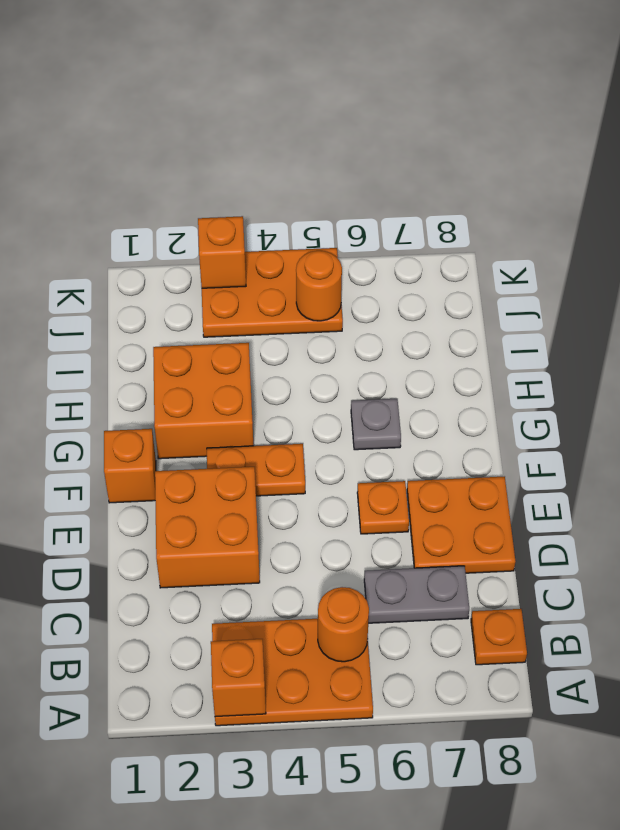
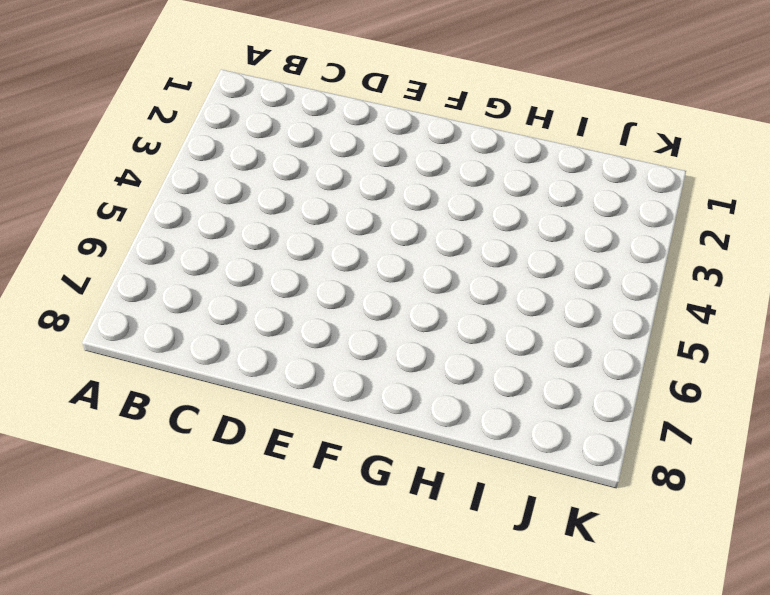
none -> orange plate A3:B5 level 1
none -> orange plate B8 level 1
none -> grey plate C6:C7 level 1

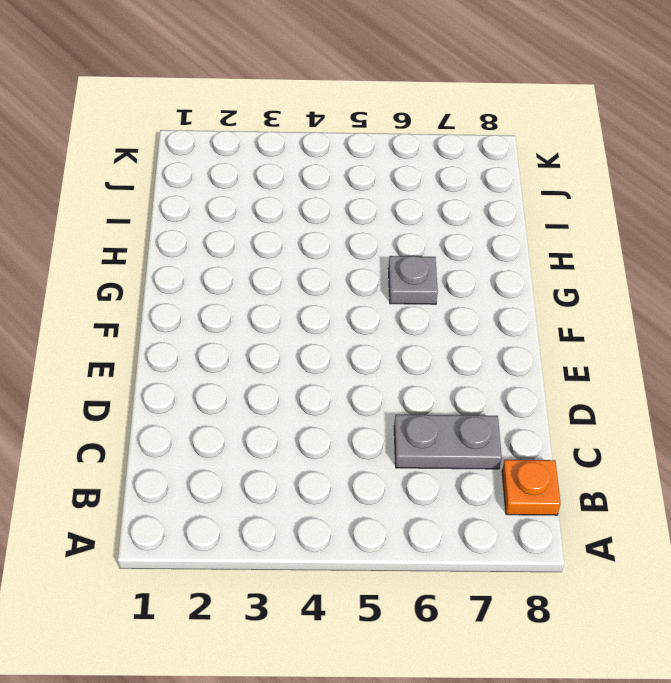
none -> orange plate A3:B5 level 1
none -> orange brick D2:E3 level 1
none -> orange plate D7:E8 level 1

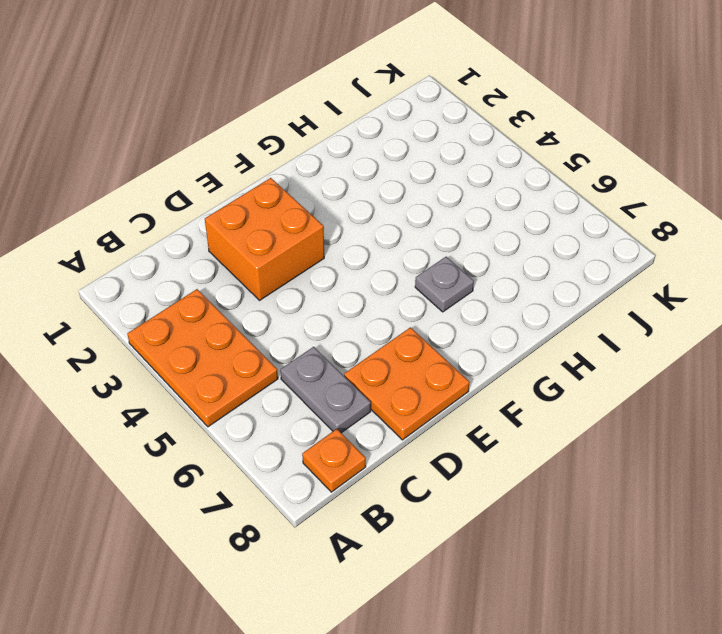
none -> orange plate E6 level 1
none -> orange brick F1 level 1
none -> orange plate F3:F4 level 1

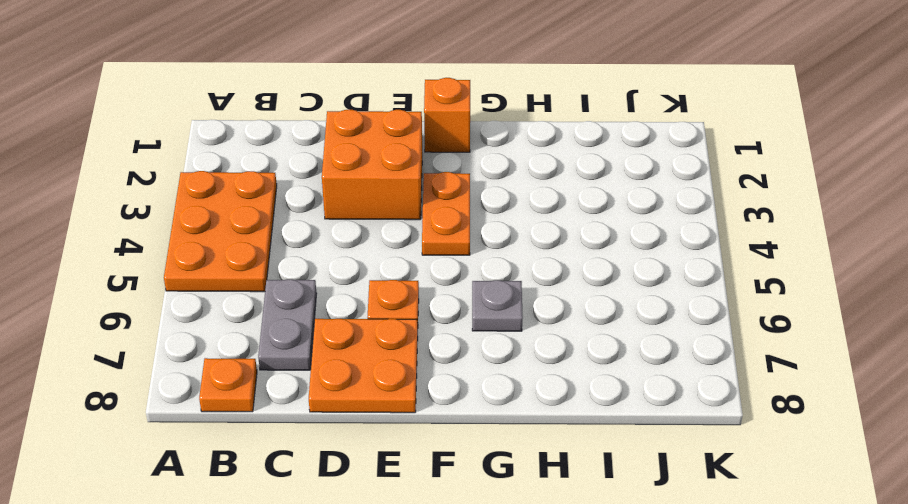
none -> orange brick G2:H3 level 1
none -> orange plate J3:K5 level 1
none -> orange brick A3 level 2

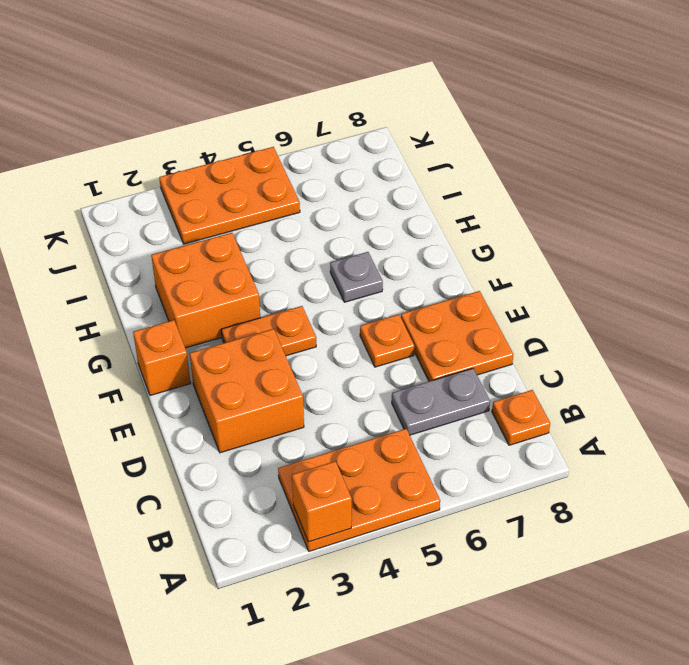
none -> orange round brick B5 level 2
none -> orange round brick J5 level 2
none -> orange brick K3 level 2

